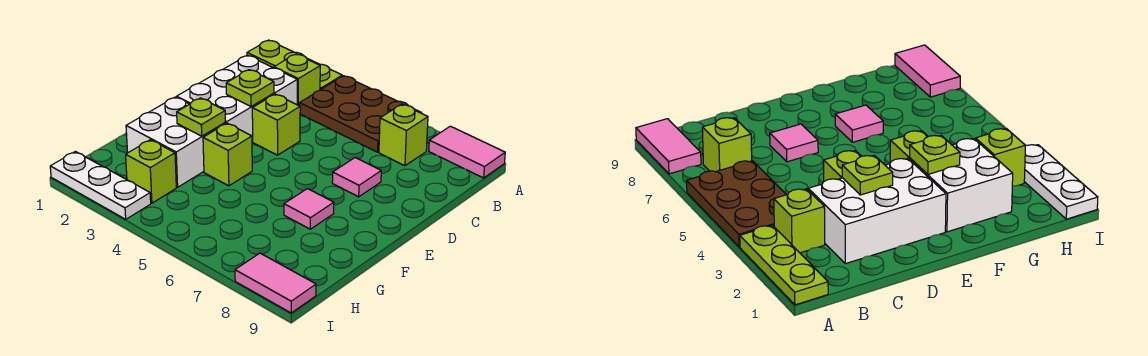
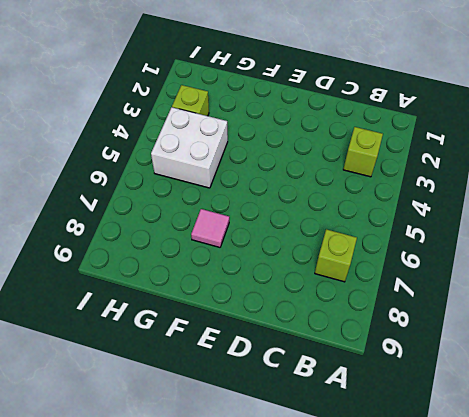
white brick G4:H5 level 1 -> white brick F2:G3 level 1
none -> lime plate A1:A3 level 1
none -> brown plate A4:B6 level 1
none -> pink tile A8:A9 level 1

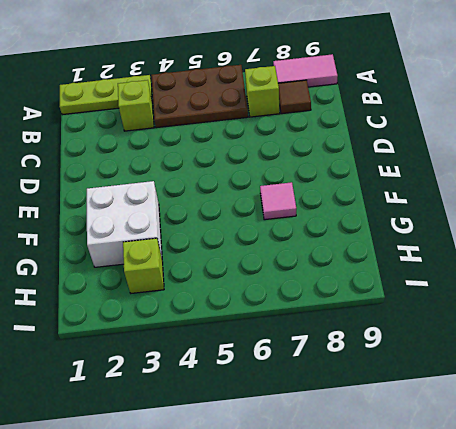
brown tile B8 level 1 -> none
none -> white brick C2:E3 level 1
none -> lime brick D4 level 1
none -> pink tile D7 level 1

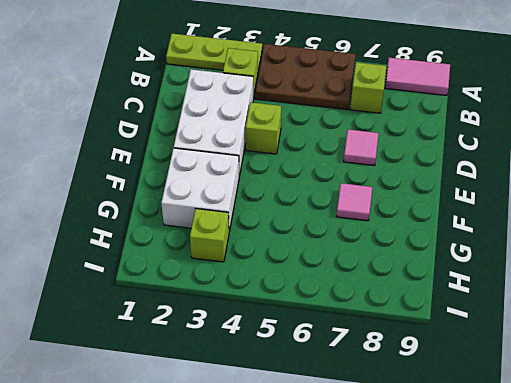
none -> lime brick F4 level 1
none -> white plate I1:I3 level 1
none -> pink tile I8:I9 level 1

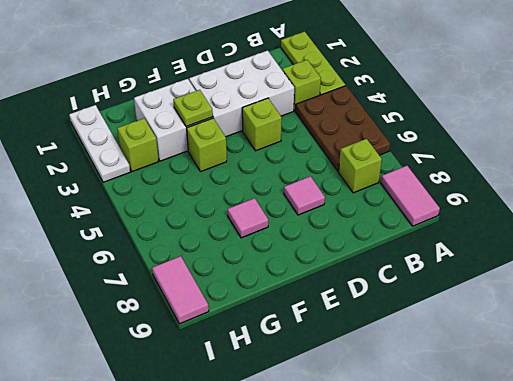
none -> lime plate D3 level 2

